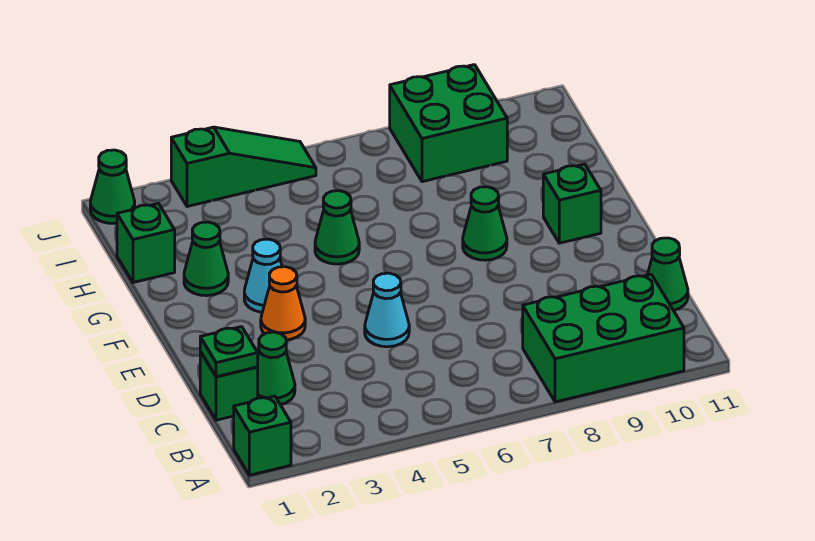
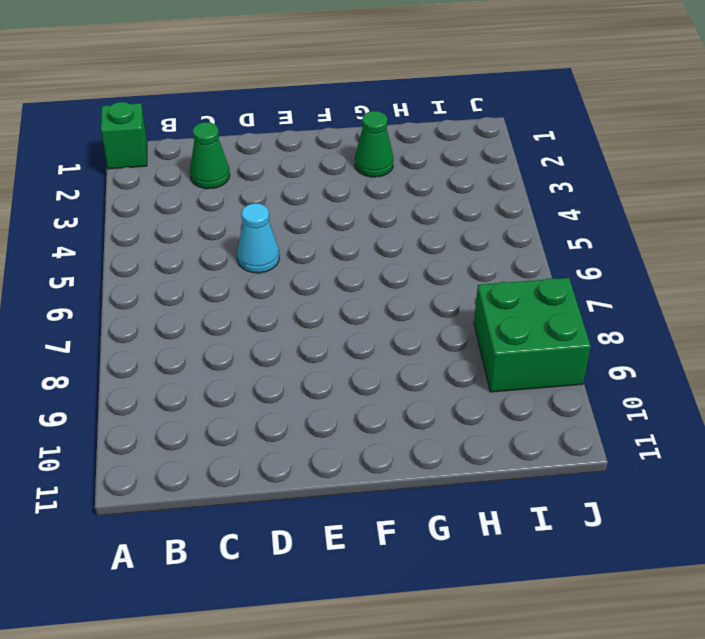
none -> green brick A8:B10 level 1
none -> green brick C1 level 1
none -> green cone C11 level 1

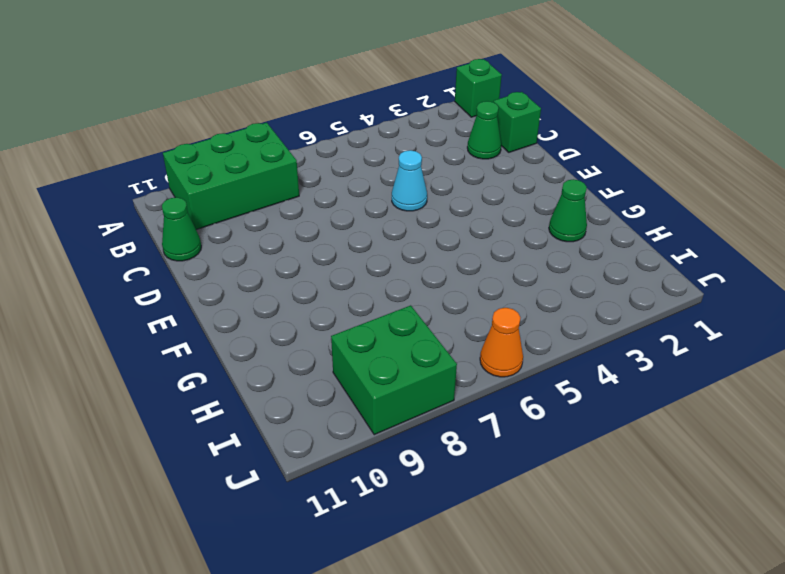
orange cone J6 level 1 -> orange cone E3 level 1
none -> cyan cone F3 level 1
none -> green cone F8 level 1
none -> green brick F10 level 1

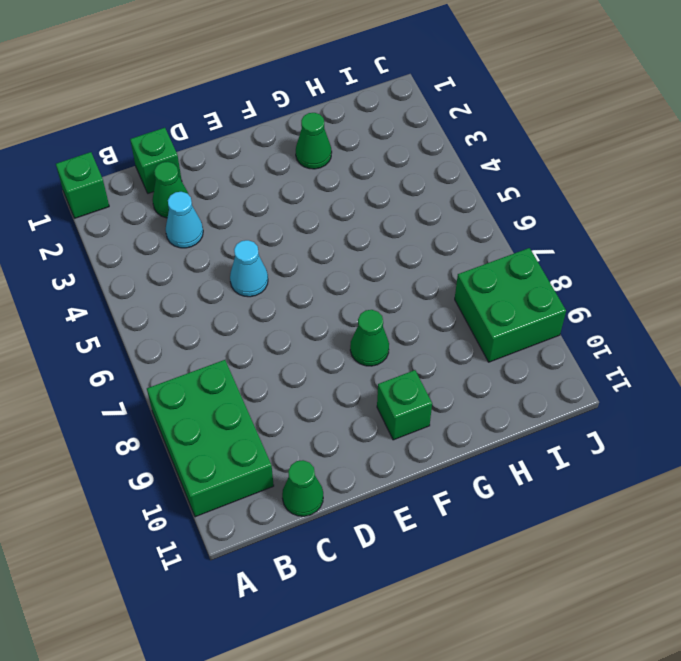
cyan cone C3 level 1 -> cyan cone F3 level 1
none -> orange cone E3 level 1
none -> green cone G5 level 1
none -> green brick H1 level 1

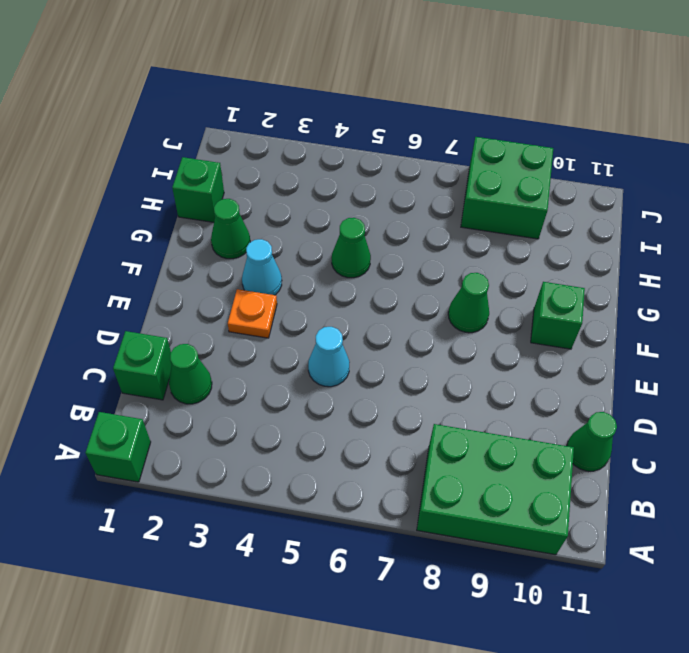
orange plate E3 level 1 -> orange cone E3 level 1
none -> green cone J1 level 1
none -> green slope J3:J5 level 1 top 3
none -> green plate C1 level 2

